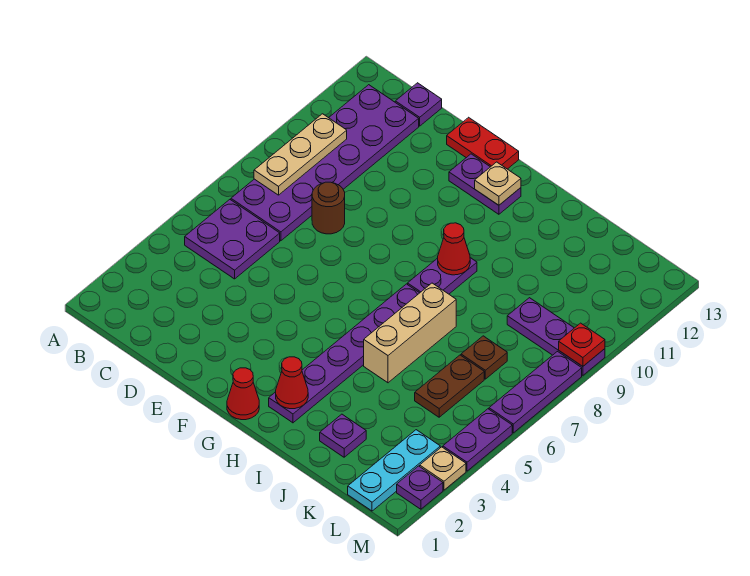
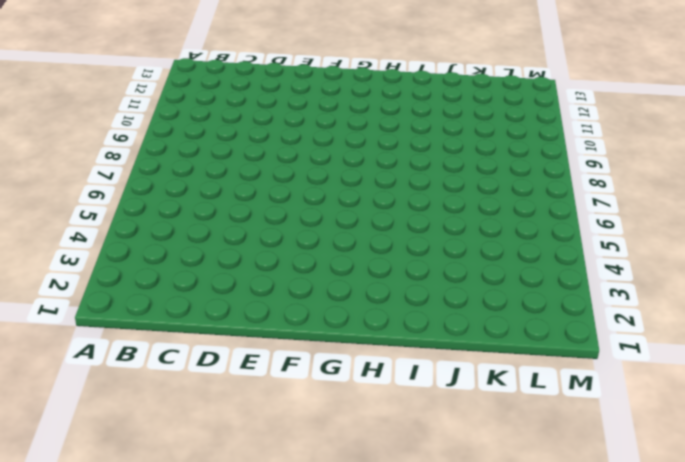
none -> purple plate B5:C6 level 1
none -> purple plate B7:C12 level 1
none -> purple plate C13 level 1

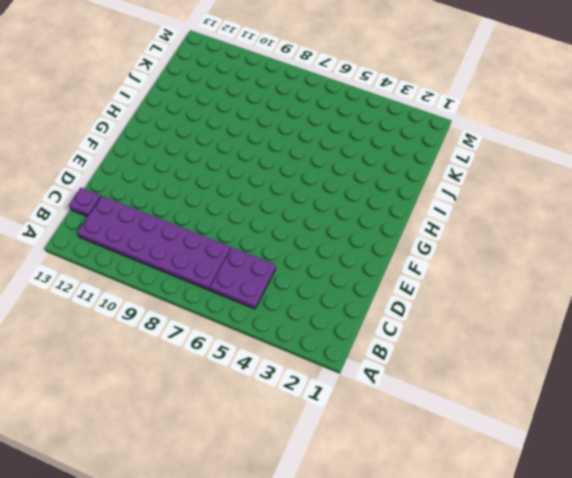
none -> brown round brick D8 level 1
none -> red plate E13:F13 level 1
none -> purple plate F12:G12 level 1

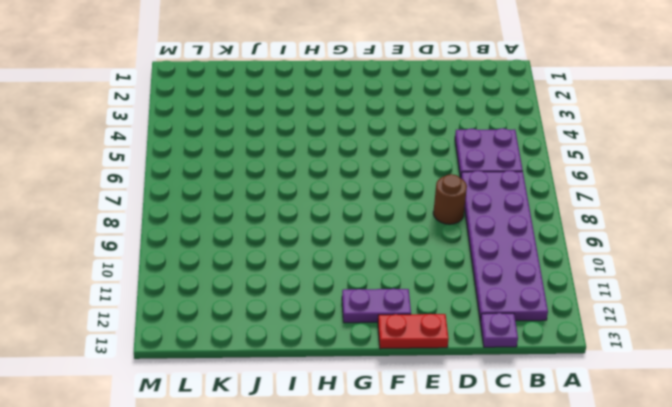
none -> red cone G1 level 1
none -> purple plate H2:H7 level 1
none -> purple plate H8:H9 level 1

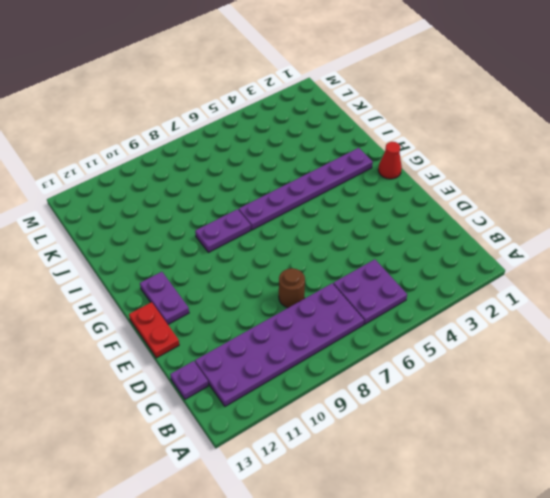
none -> tan brick I5:I7 level 1
none -> purple plate J2 level 1
none -> brown plate K5:K6 level 1

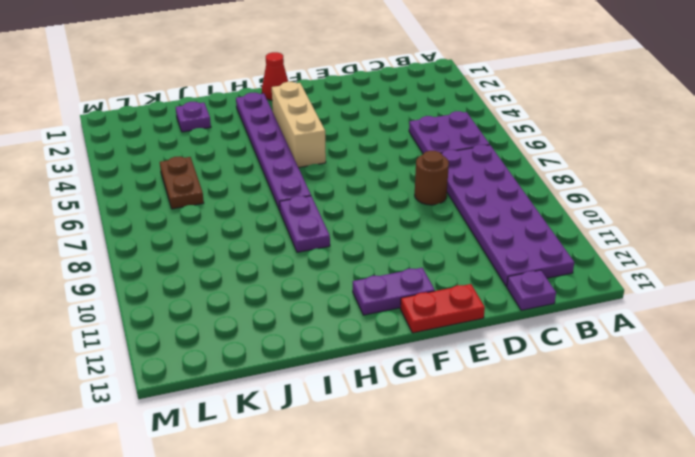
tan brick G3:G5 level 1 -> tan brick I5:I7 level 1
none -> brown plate K7 level 1
none -> purple plate K9:M9 level 1
none -> cyan plate L1:L3 level 1

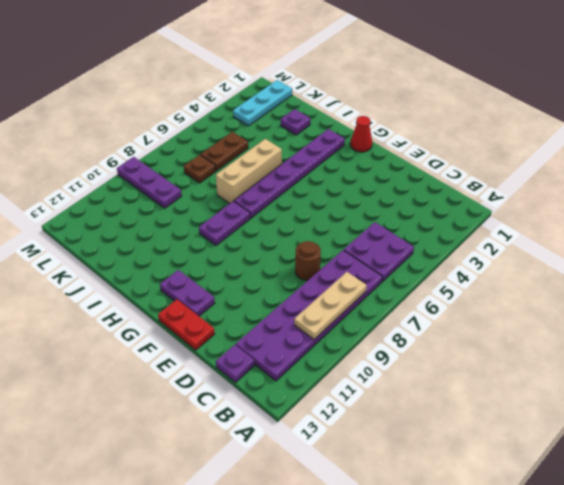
none -> purple plate M2 level 1
none -> tan plate M3 level 1
none -> purple plate M4:M5 level 1

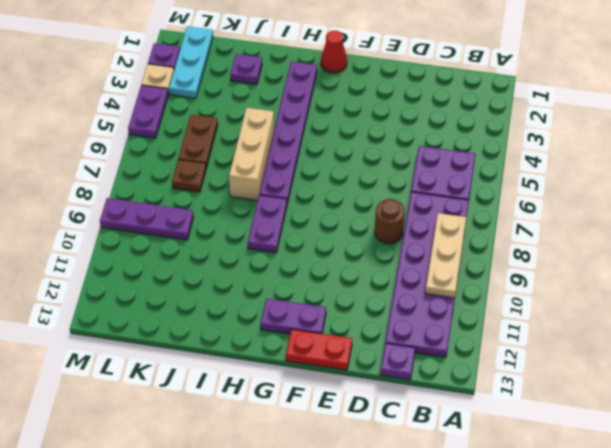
none -> purple plate M6:M8 level 1
none -> tan plate G12 level 2
none -> red cone H2 level 2

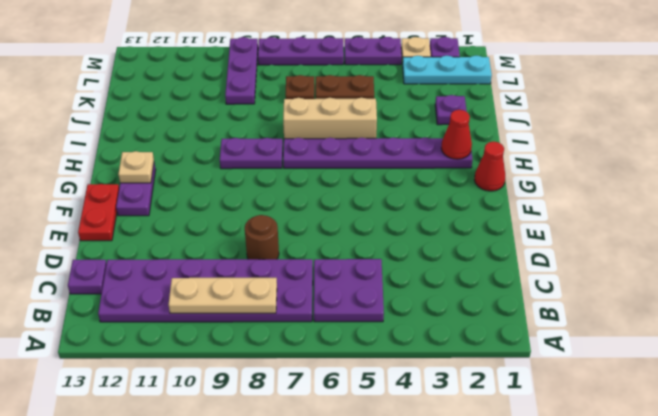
none -> red cone H9 level 2
none -> red plate M9 level 2

